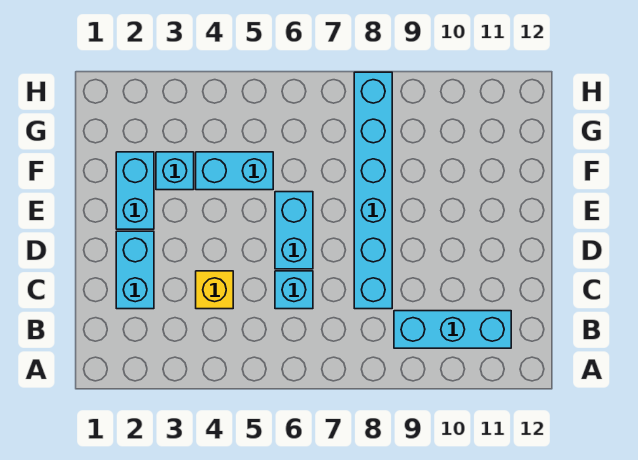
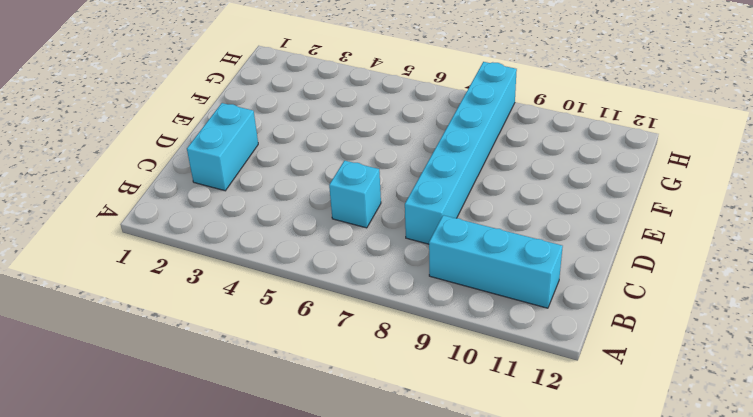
none -> yellow brick C4 level 1
none -> cyan brick D6:E6 level 1

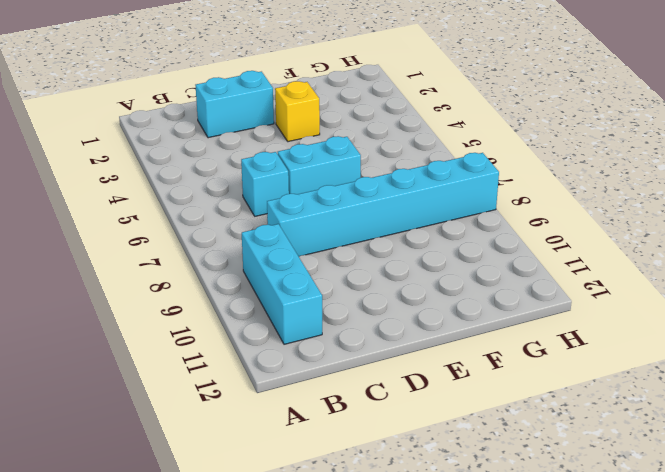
yellow brick E3 level 1 -> yellow brick C4 level 1
none -> cyan brick E2:F2 level 1
none -> cyan brick F3 level 1

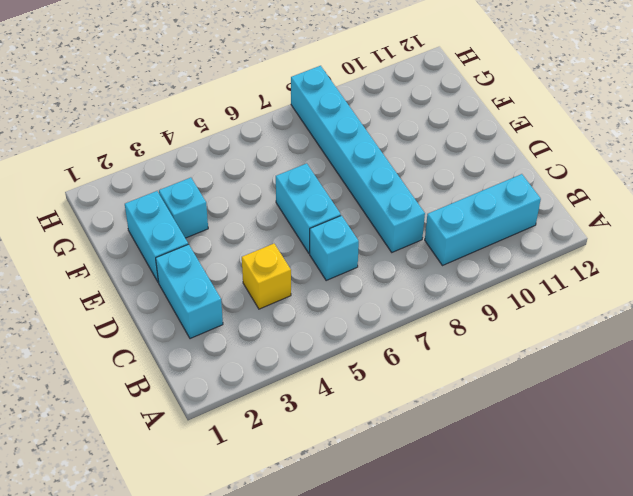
none -> cyan brick F4:F5 level 1

